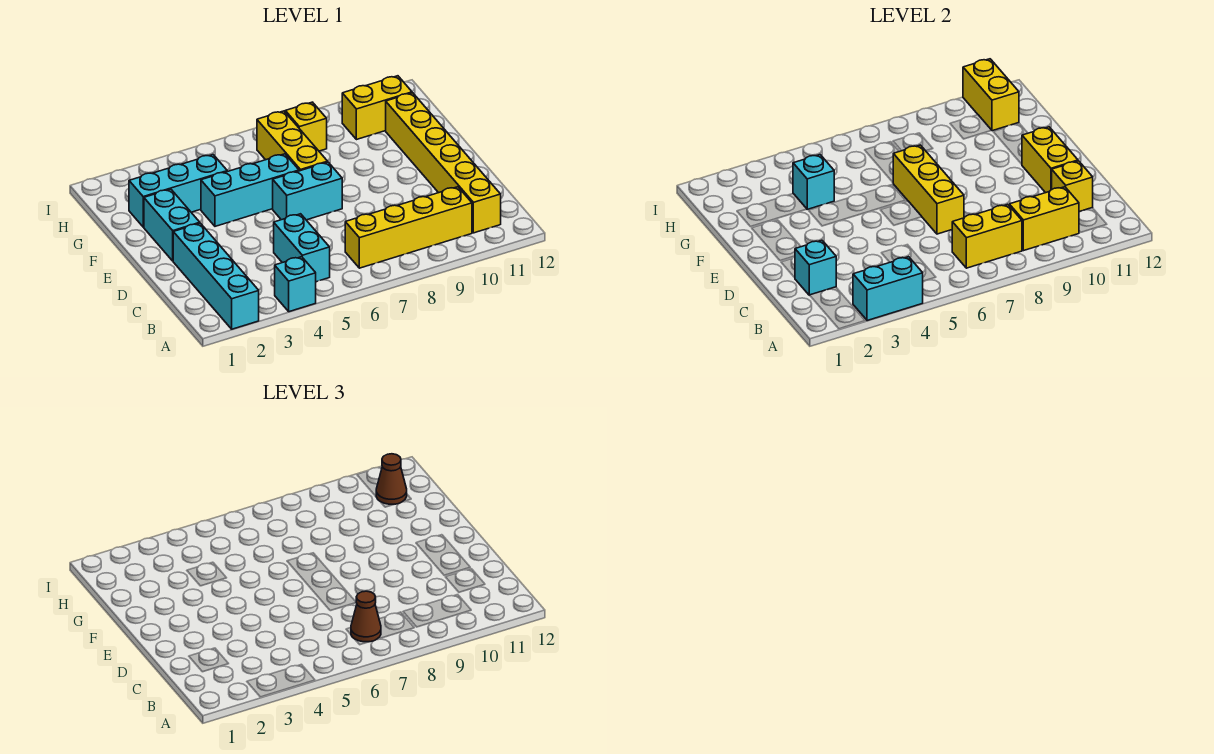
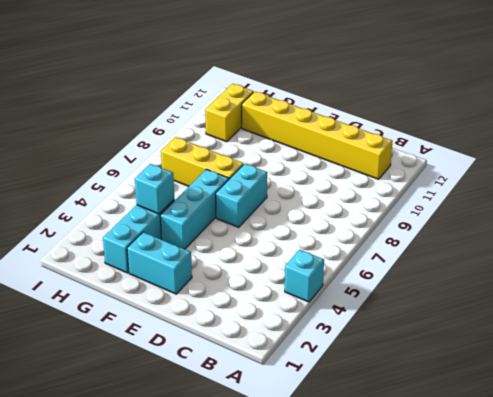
none -> cyan brick A2:D2 level 1
none -> cyan brick B5:C5 level 1
none -> yellow brick B7:B10 level 1

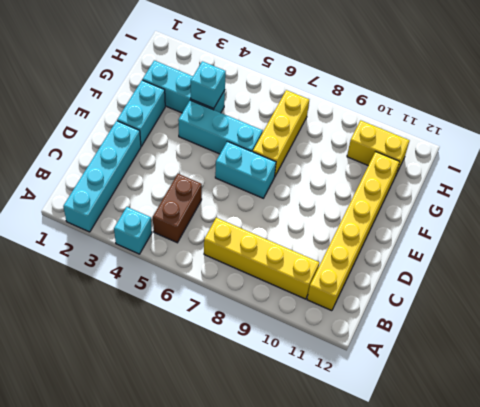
brown brick B5:C5 level 1 -> cyan brick B5:C5 level 1
none -> yellow brick H8 level 1
none -> cyan brick A3:A4 level 2
none -> yellow brick B7:B8 level 2

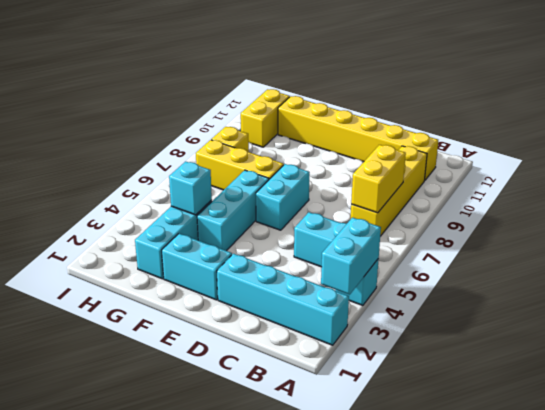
none -> yellow brick B9:B10 level 2
none -> cyan brick C2 level 2
none -> yellow brick C11 level 2

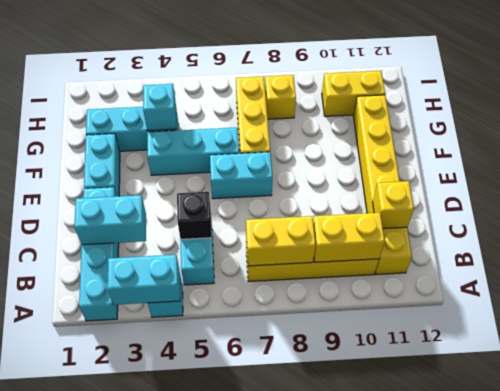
cyan brick C2:C3 level 2 -> cyan brick C2 level 2
black brick C5 level 2 -> none
none -> yellow brick D7:F7 level 2
none -> yellow brick D11:E11 level 2
none -> yellow brick H11:I11 level 2

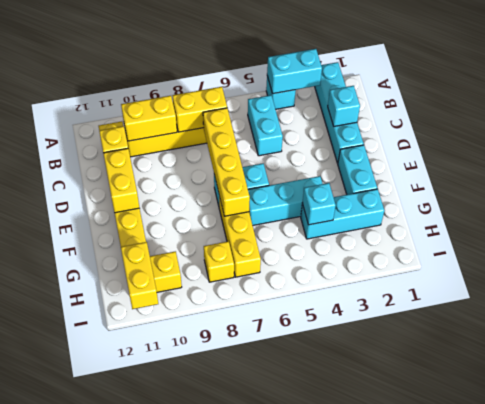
yellow brick C7:F7 level 2 -> yellow brick D7:F7 level 2
none -> brown cone B7 level 3
none -> brown cone H11 level 3

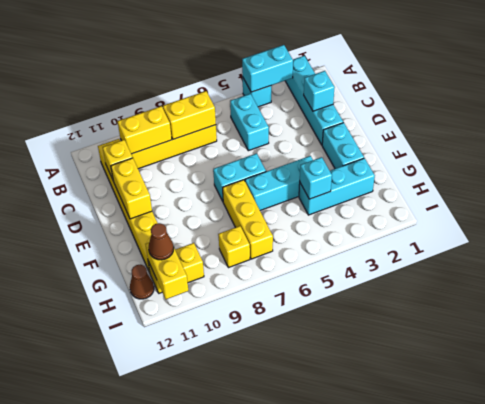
brown cone H12 level 1 -> brown cone B7 level 3
none -> yellow brick D7:F7 level 2

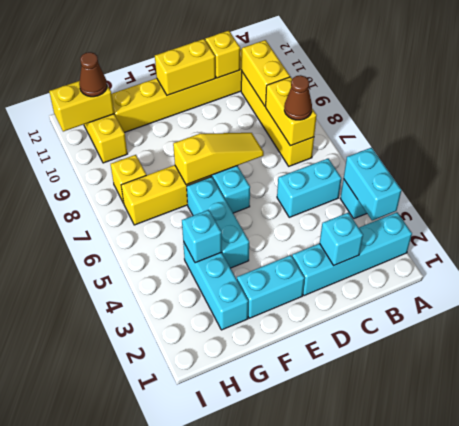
yellow slope D7:F7 level 2 top F -> yellow brick D7:F7 level 2

